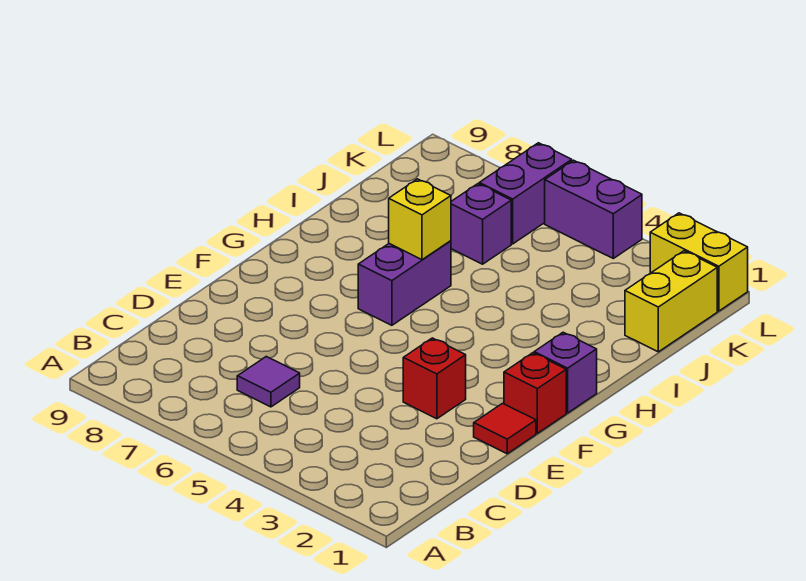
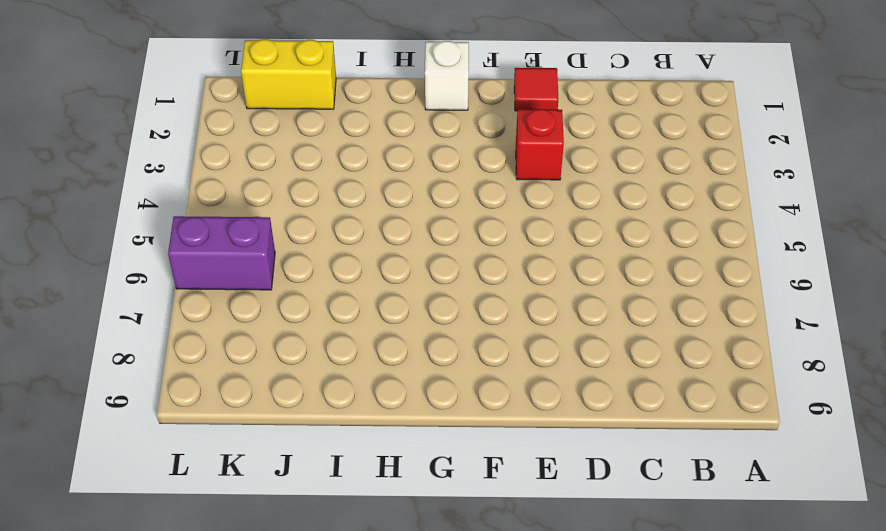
white brick G1 level 1 -> purple brick G1 level 1
none -> purple tile C6 level 1
none -> red brick F1 level 1
none -> purple brick G6:H6 level 1

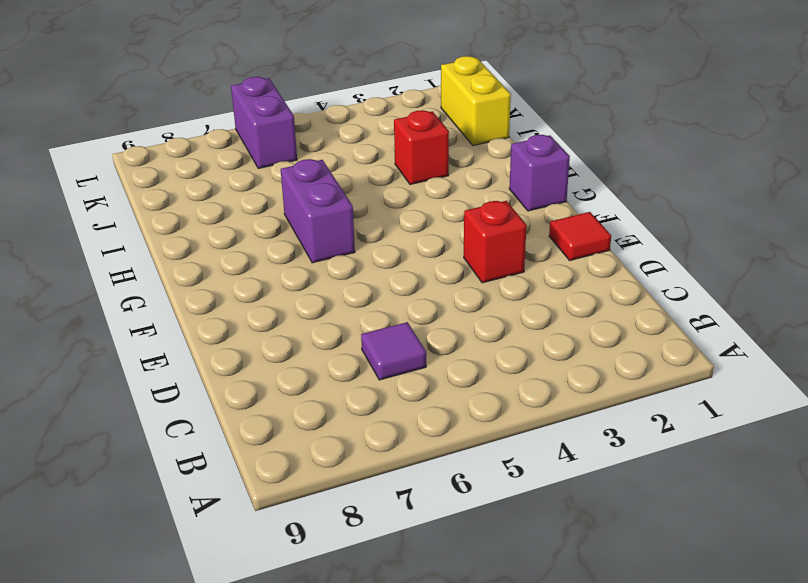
red brick I3 level 1 -> red brick F1 level 1
none -> purple brick J6 level 1
none -> yellow brick L1:L2 level 1
none -> purple brick L4:L5 level 1

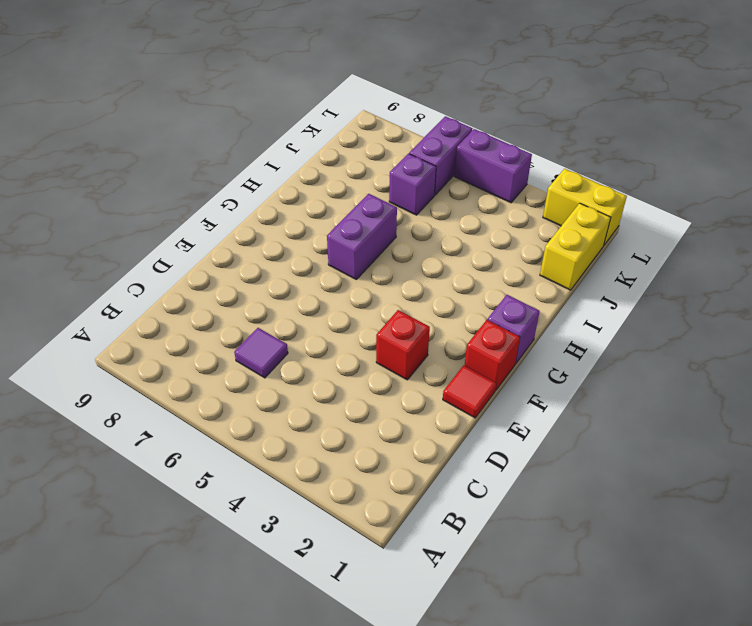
none -> yellow brick H6 level 2

